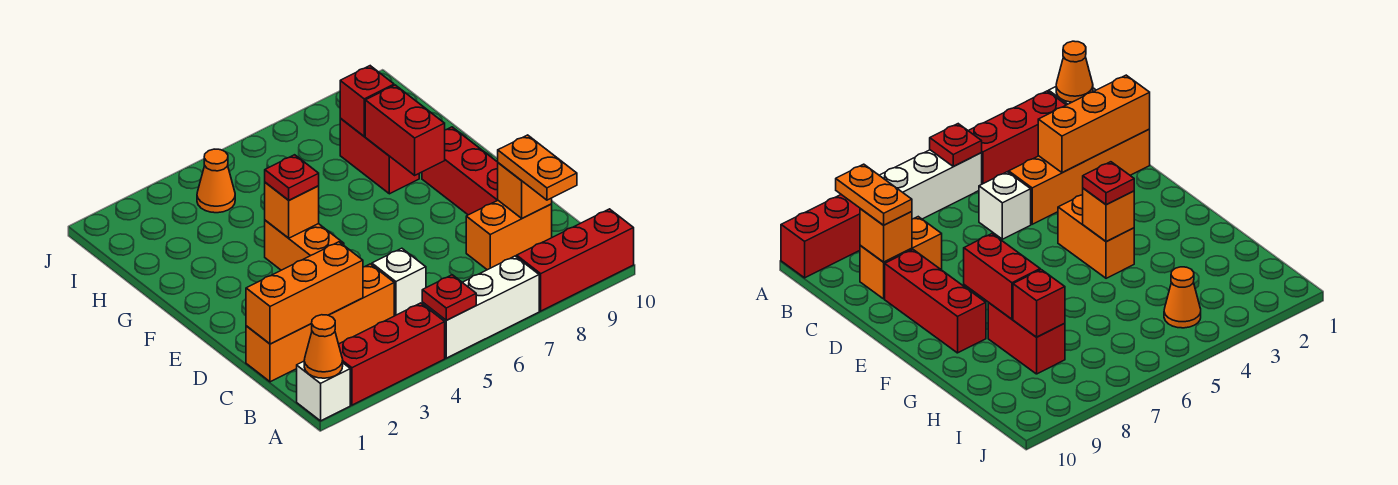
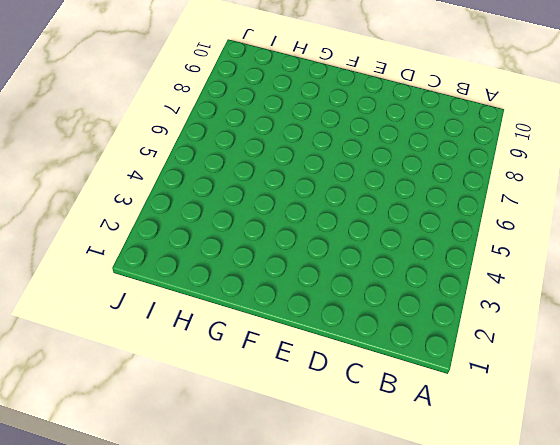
none -> white brick A1 level 1
none -> red brick A2:A4 level 1
none -> white brick A5:A7 level 1

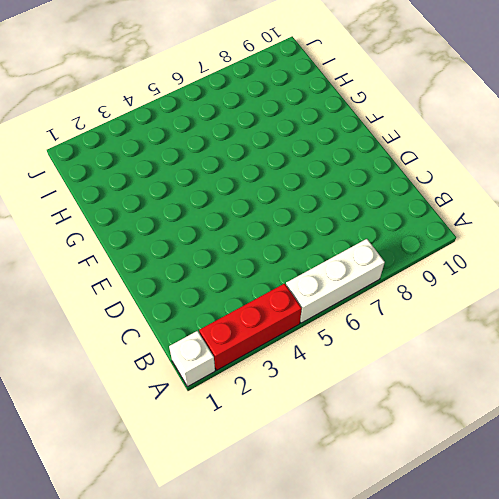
none -> red brick A8:A10 level 1
none -> orange brick C1:C4 level 1
none -> white brick C5 level 1

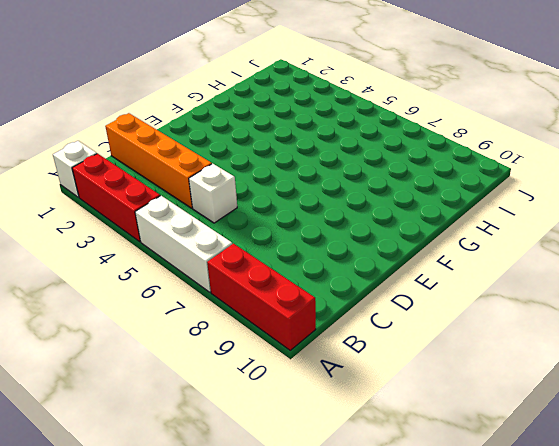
none -> orange brick C8:C9 level 1
none -> red brick D9:F9 level 1
none -> orange brick E4:F4 level 1

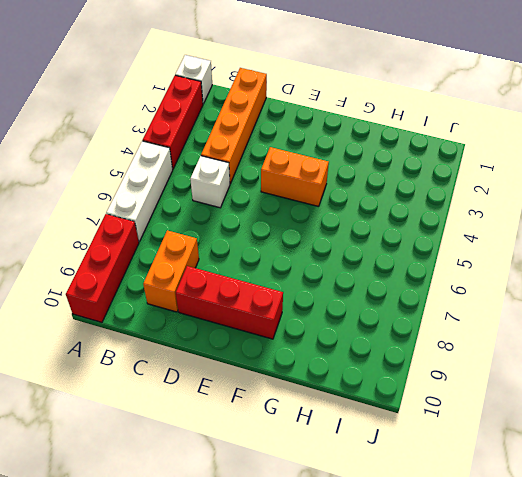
none -> red brick G8:H8 level 1
none -> orange cone I4 level 1
none -> orange cone A1 level 2

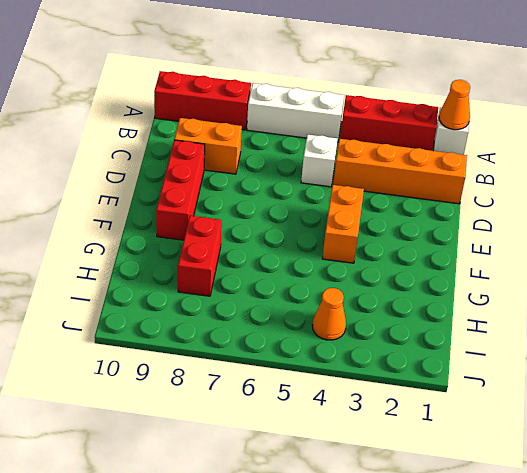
none -> red plate A5 level 2
none -> orange brick C1:C3 level 2
none -> orange brick C9 level 2

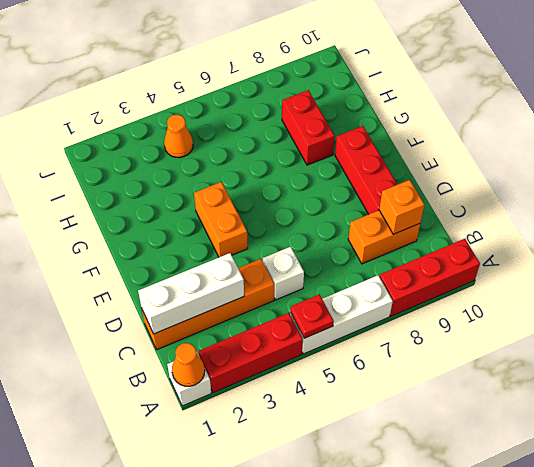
white brick C1:C3 level 2 -> orange brick C1:C3 level 2
none -> orange brick F4 level 2
none -> red brick F8:G8 level 2
none -> red brick H8 level 2

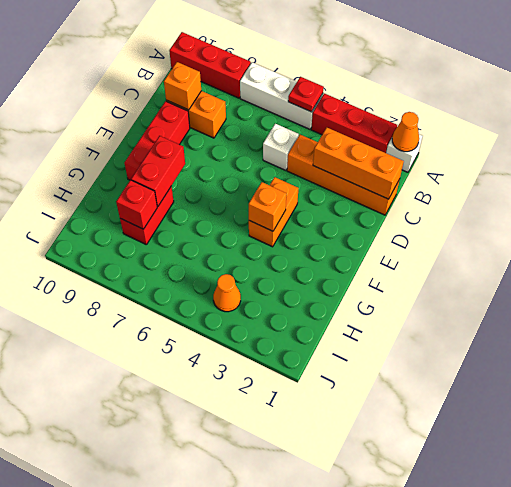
none -> orange plate B9:C9 level 3
none -> red plate F4 level 3

